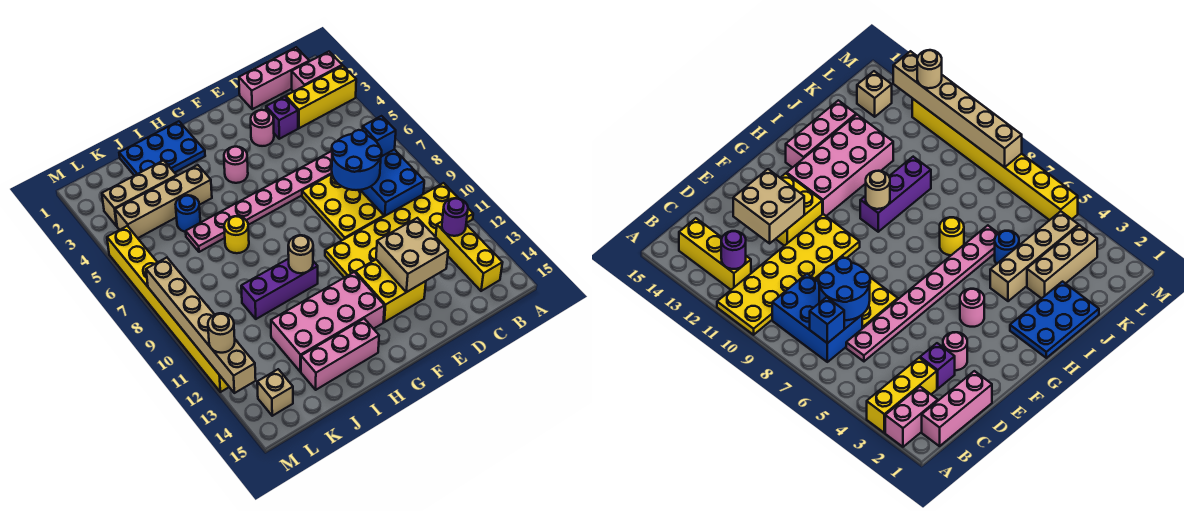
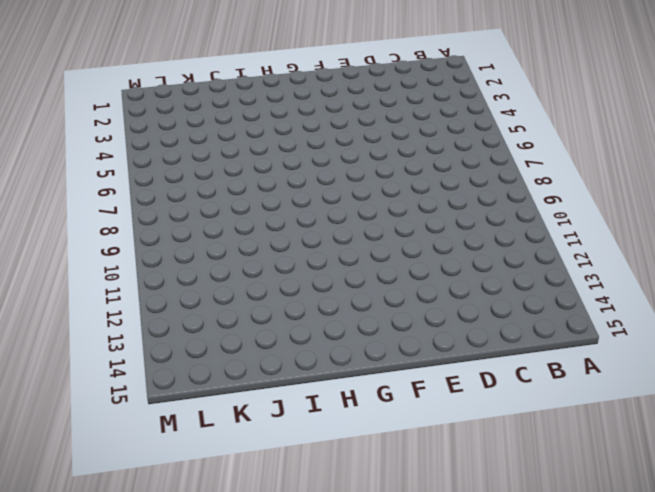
none -> pink brick A2:B2 level 1
none -> yellow brick A3:C3 level 1
none -> yellow plate A10:F11 level 1

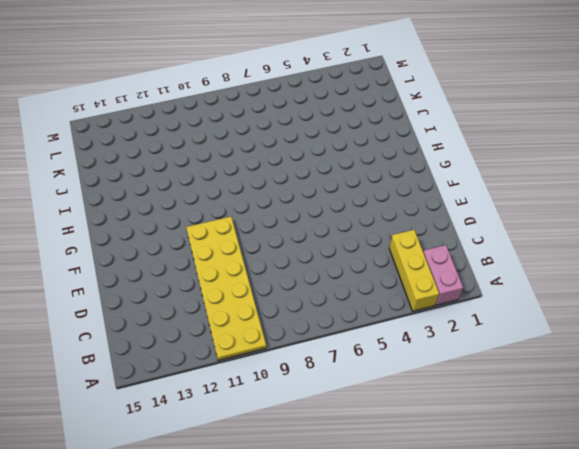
none -> pink brick B1:D1 level 1
none -> blue brick B7:C9 level 1
none -> yellow brick B12:B14 level 1

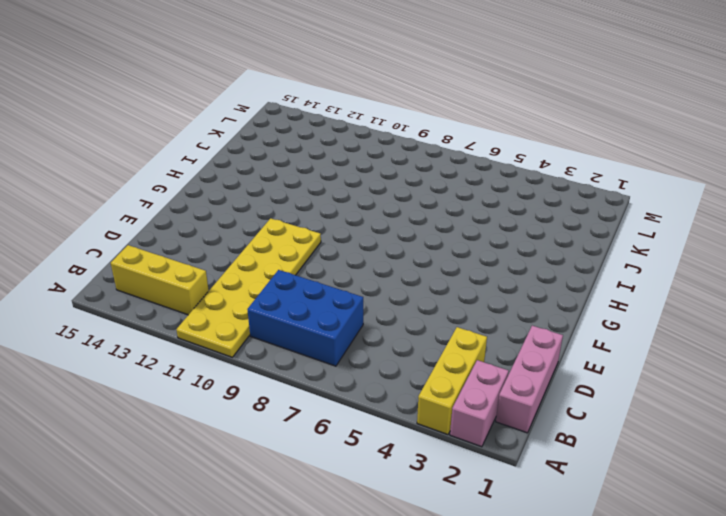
none -> pink plate C6:J6 level 1
none -> purple brick D3 level 1
none -> yellow plate D7:E9 level 1

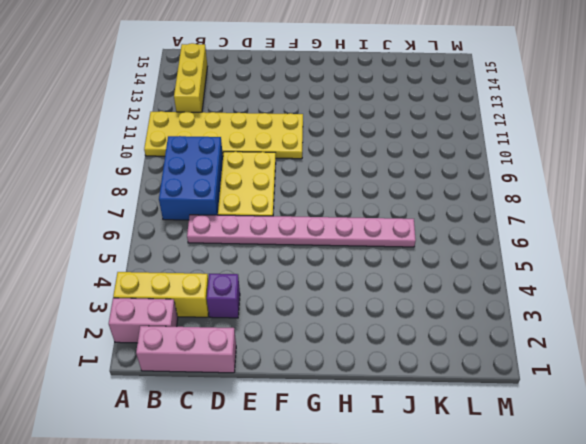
none -> pink round brick E3 level 1
none -> yellow brick E12:F13 level 1
none -> pink round brick G4 level 1

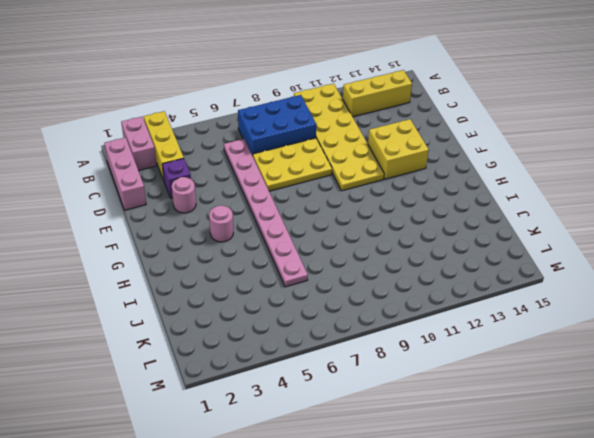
none -> pink brick G12:J13 level 1
none -> blue plate H1:J2 level 1
none -> purple brick H10:J10 level 1

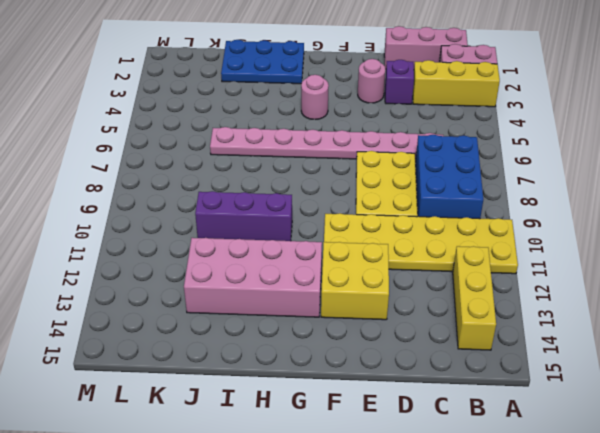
none -> pink brick H14:J14 level 1
none -> tan brick I4:L4 level 1
none -> yellow round brick I7 level 1

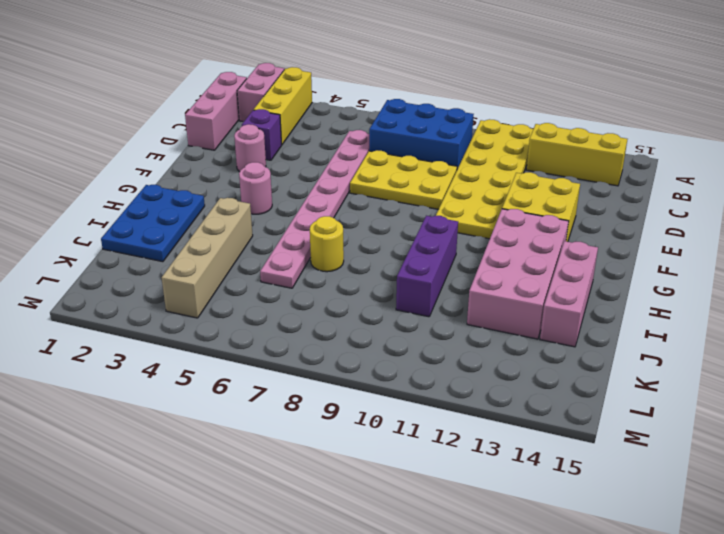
none -> tan brick J3:L3 level 1
none -> blue round brick J5 level 1
none -> tan brick L14 level 1

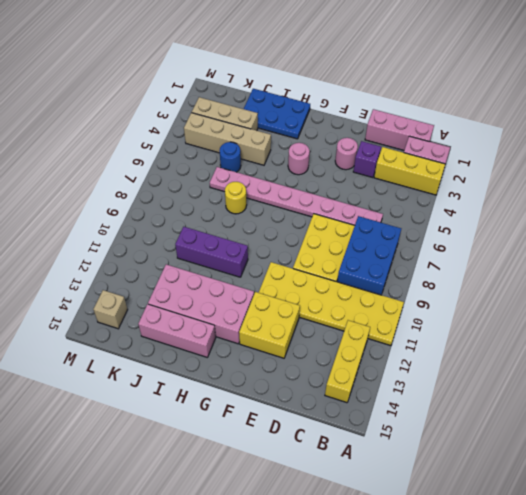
none -> yellow brick M5:M12 level 1
none -> blue brick B7 level 2
none -> purple round brick B12 level 2

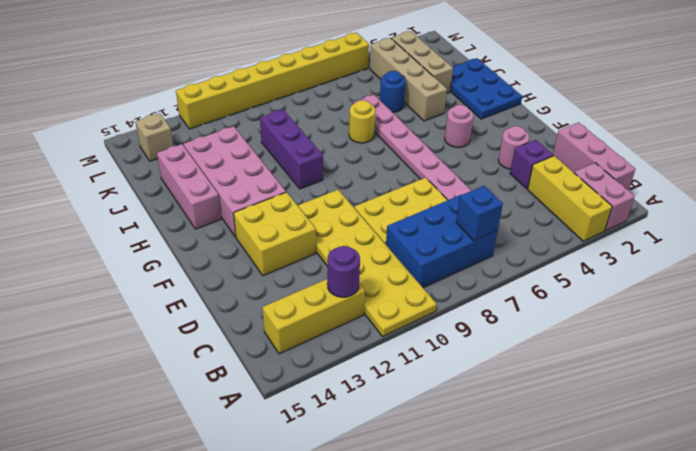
none -> blue round brick C7:D8 level 2
none -> tan brick D12:E13 level 2
none -> tan round brick H10 level 2

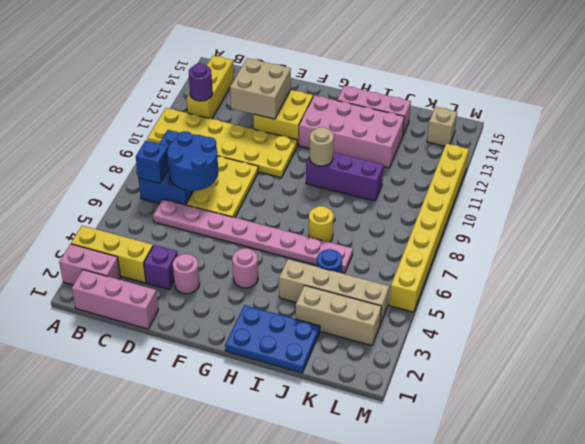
none -> tan brick M8:M13 level 2
none -> tan round brick M12 level 3

